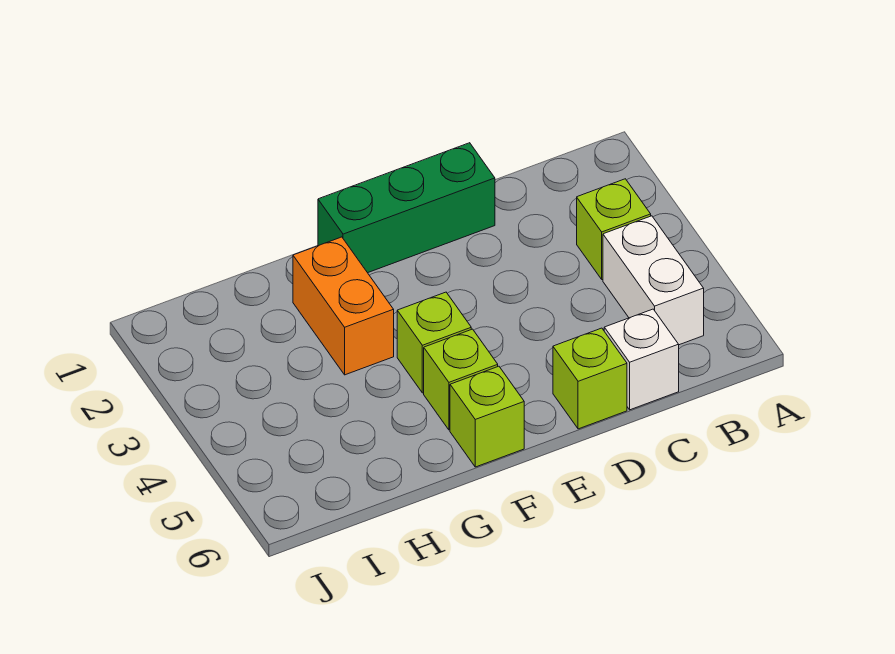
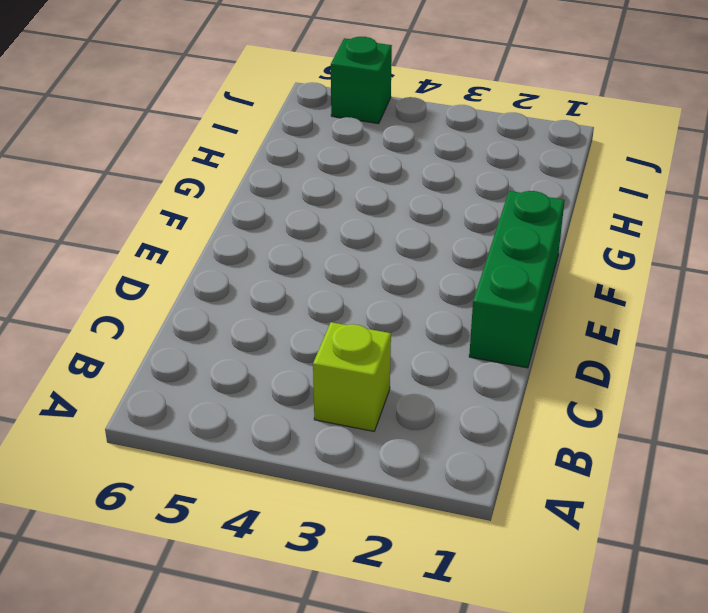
green brick J5 level 1 -> none
none -> white brick B4:B5 level 1
none -> white brick C6 level 1

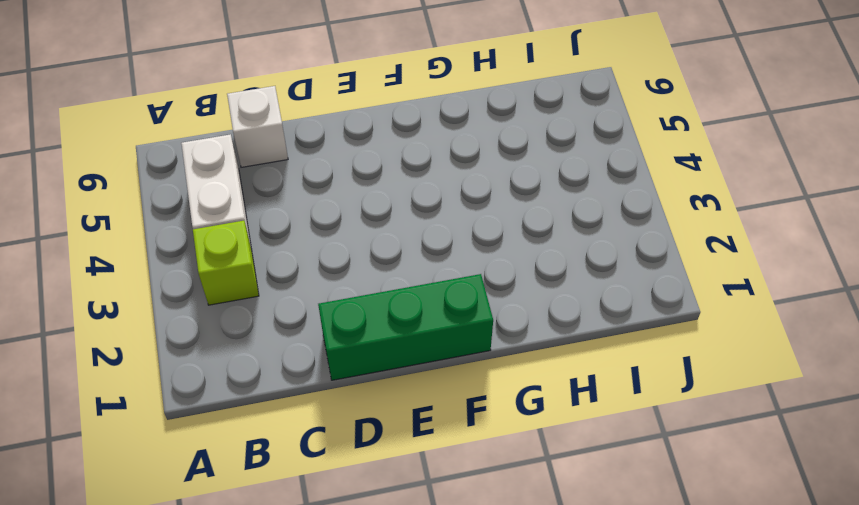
none -> lime brick D6 level 1
none -> lime brick F4 level 1

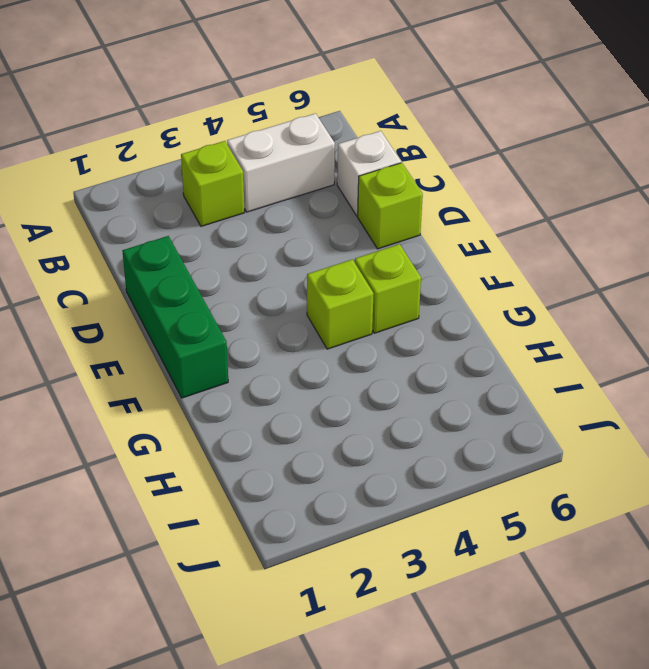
none -> lime brick F6 level 1
none -> orange brick G2:G3 level 1

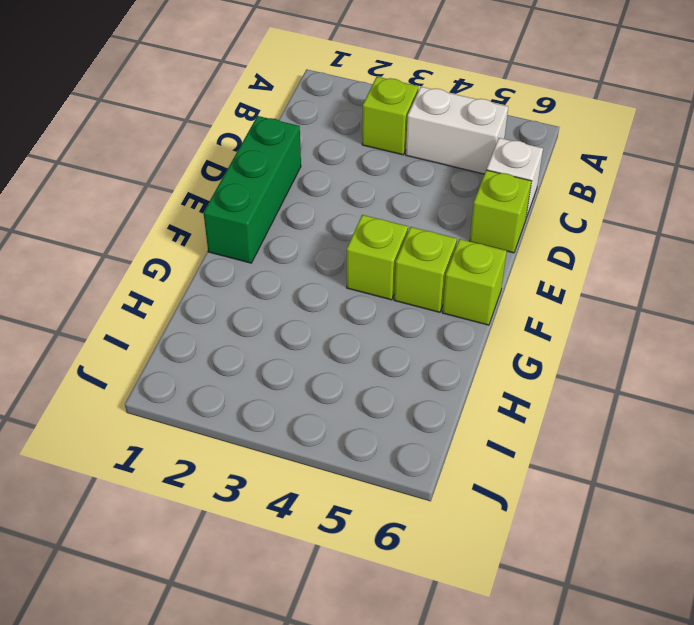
none -> orange brick G2:G3 level 1

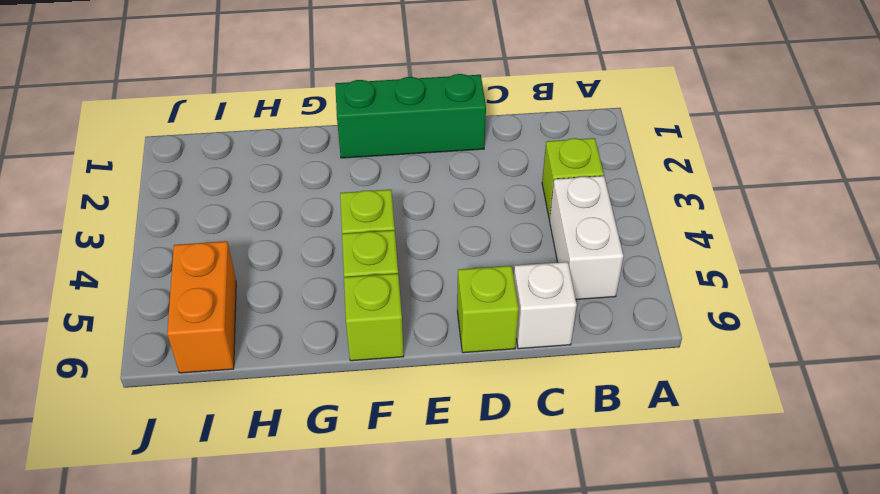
orange brick I5:I6 level 1 -> orange brick G2:G3 level 1

